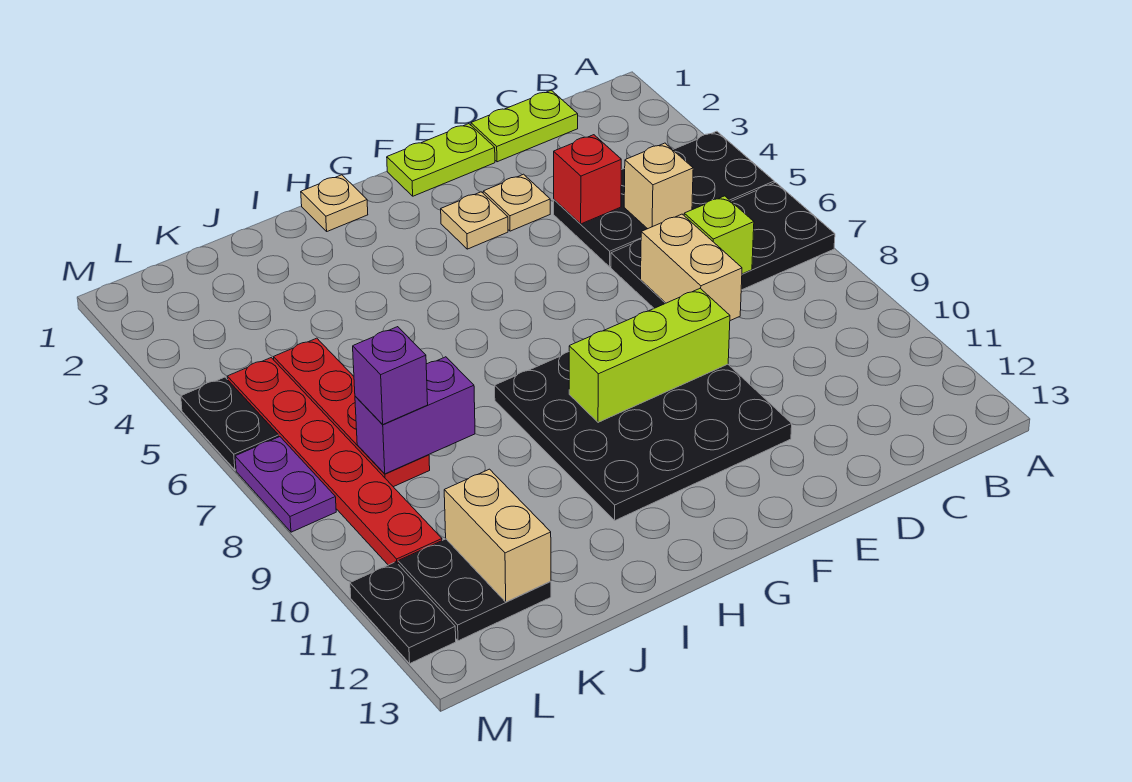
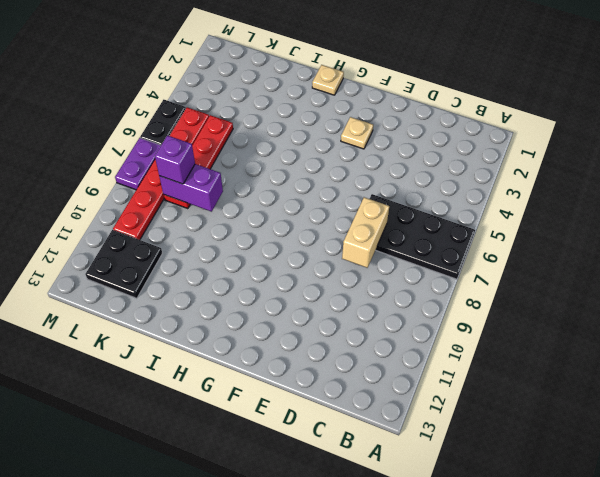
none -> black plate A4:D5 level 1
none -> lime plate C1:D1 level 1
none -> lime plate E1:F1 level 1

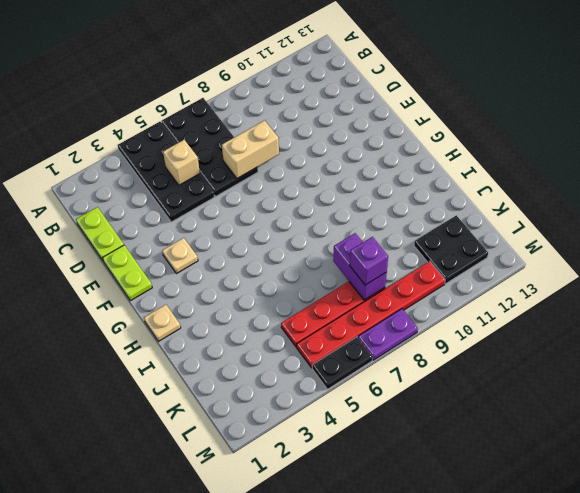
none -> tan plate E3 level 1
none -> black plate E8:H11 level 1
none -> black plate M11:M12 level 1

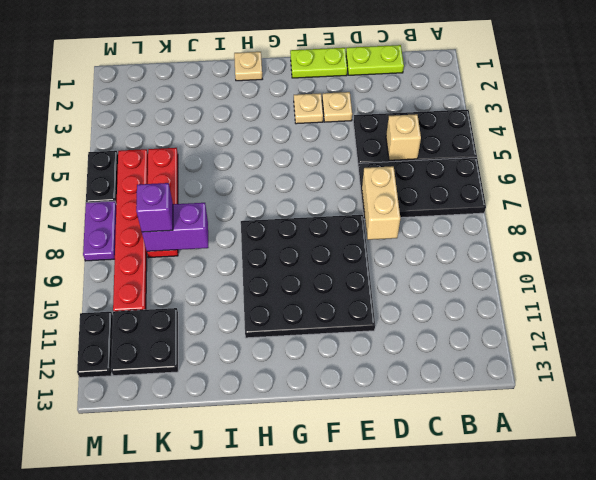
none -> lime brick C7 level 2
none -> red brick D4 level 2
none -> lime brick E9:G9 level 2

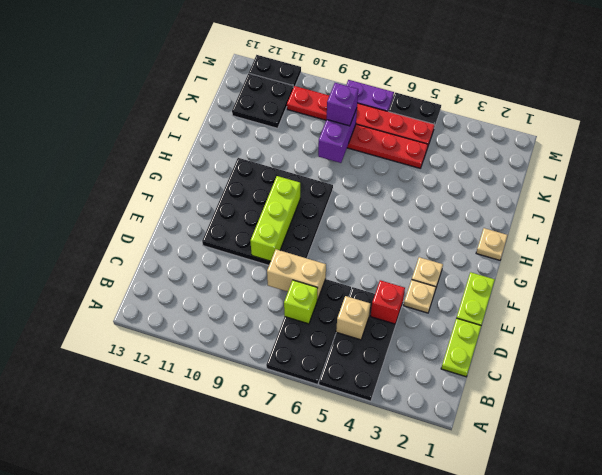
none -> tan brick K11:K12 level 2

